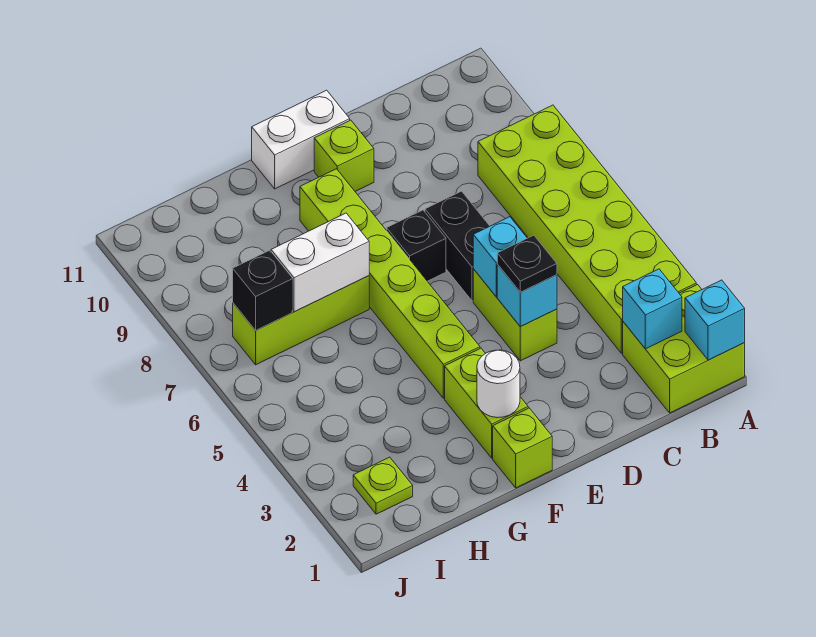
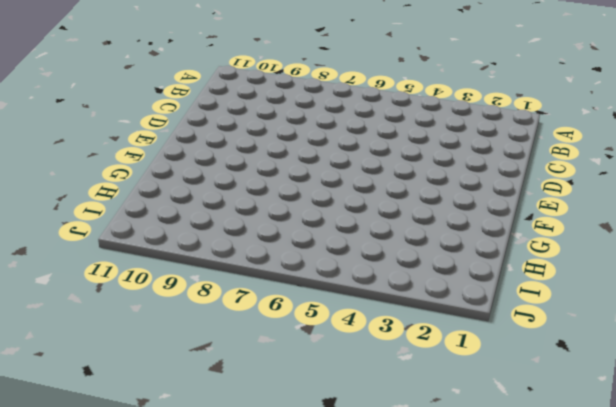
none -> lime brick A1:B2 level 1
none -> lime brick A3:B8 level 1
none -> lime brick D4:D5 level 1

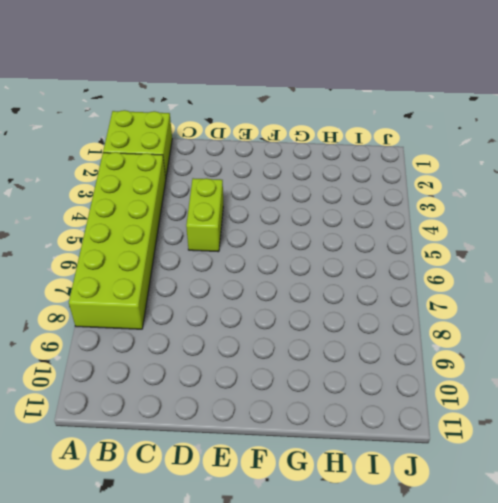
none -> black brick D6:D7 level 1
none -> black brick E7 level 1
none -> lime brick E10 level 1

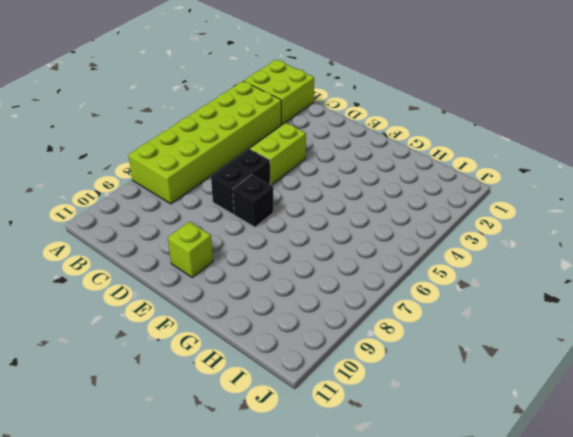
none -> white brick E11:F11 level 1
none -> lime brick F1 level 1
none -> lime brick F2:F3 level 1

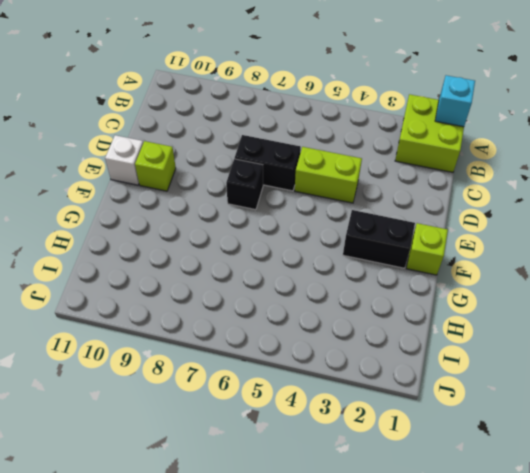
white brick E11 level 1 -> white brick E11:F11 level 1
black brick F2:F3 level 1 -> lime brick F2:F3 level 1
none -> lime brick A3:B8 level 1
none -> lime brick F4:F9 level 1
none -> lime brick G7:I7 level 1

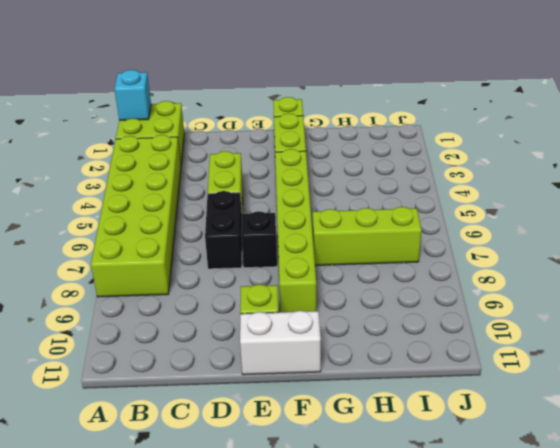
none -> lime plate I2 level 1
none -> cyan brick B2 level 2
none -> cyan brick D4 level 2

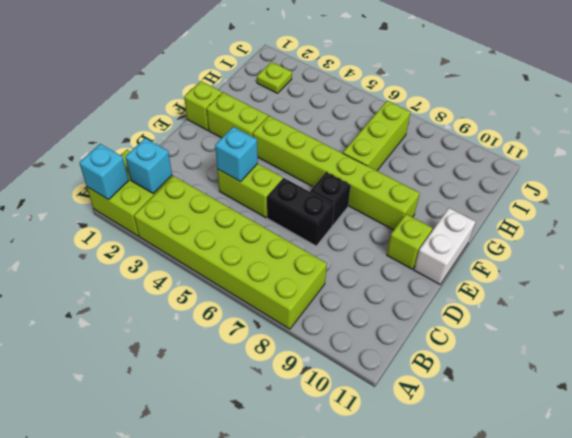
none -> cyan brick D5 level 2
none -> white round brick F2 level 2
none -> white brick G7:H7 level 2

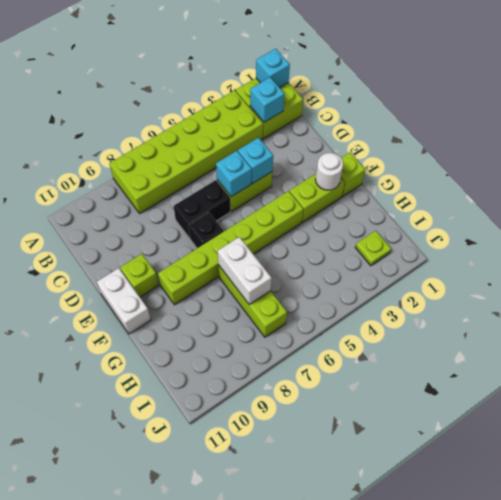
none -> black brick I7 level 2
none -> black plate D4 level 3

